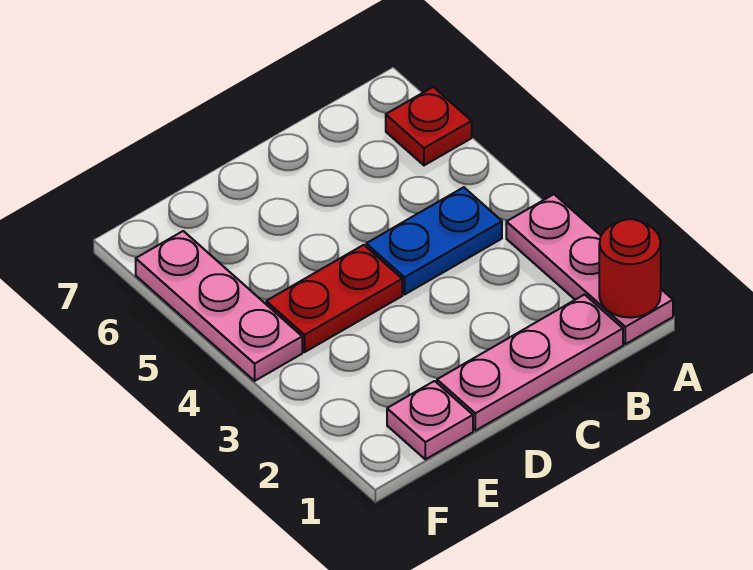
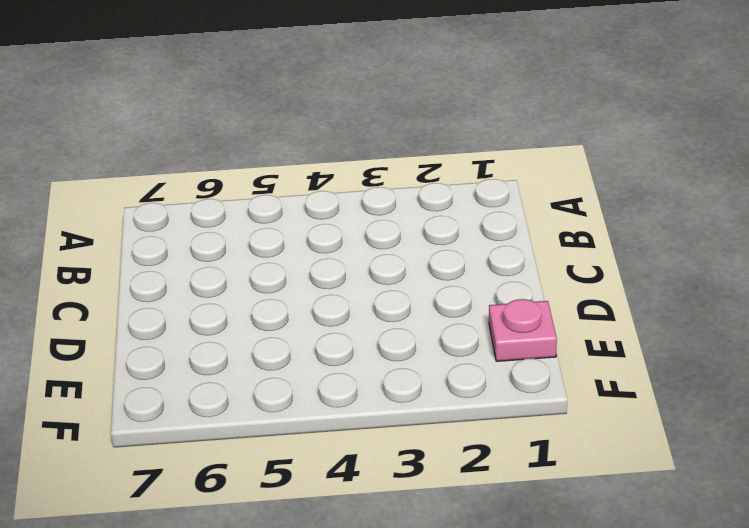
none -> pink plate A1:A3 level 1
none -> red plate A6 level 1

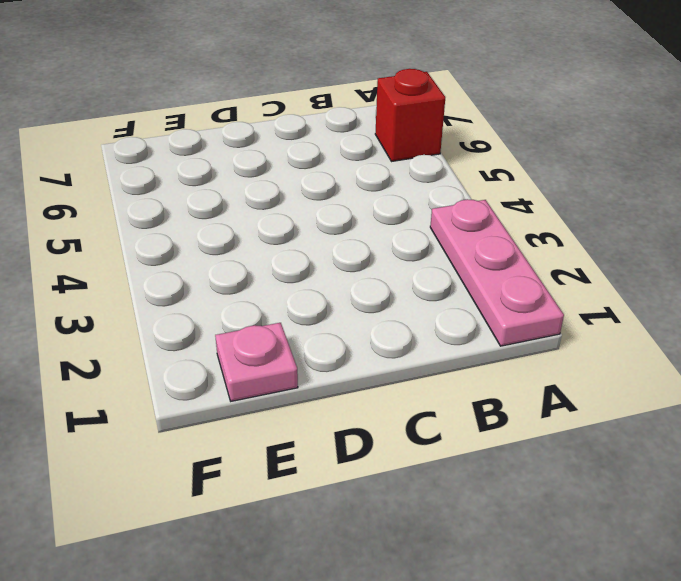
red brick A6 level 1 -> red plate A6 level 1
none -> pink plate B1:D1 level 1
none -> blue plate B4:C4 level 1

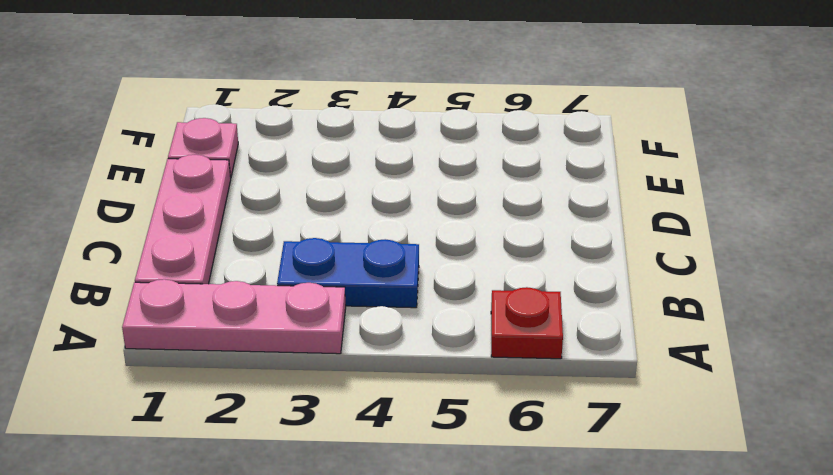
blue plate B3:B4 level 1 -> blue plate B4:C4 level 1
none -> red plate D4:E4 level 1
none -> pink plate F4:F6 level 1

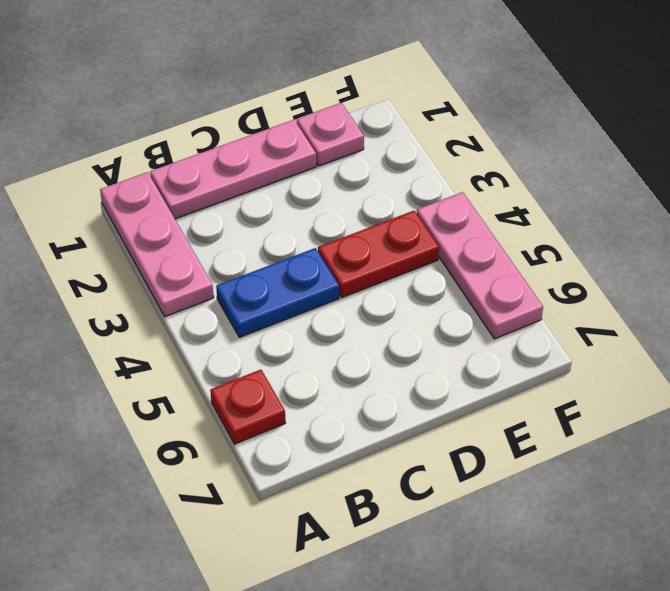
none -> red round brick A1 level 2

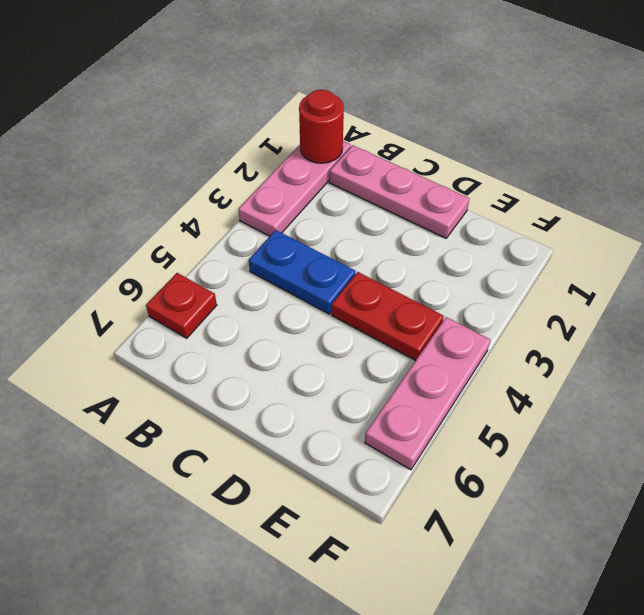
none -> pink plate E1 level 1

